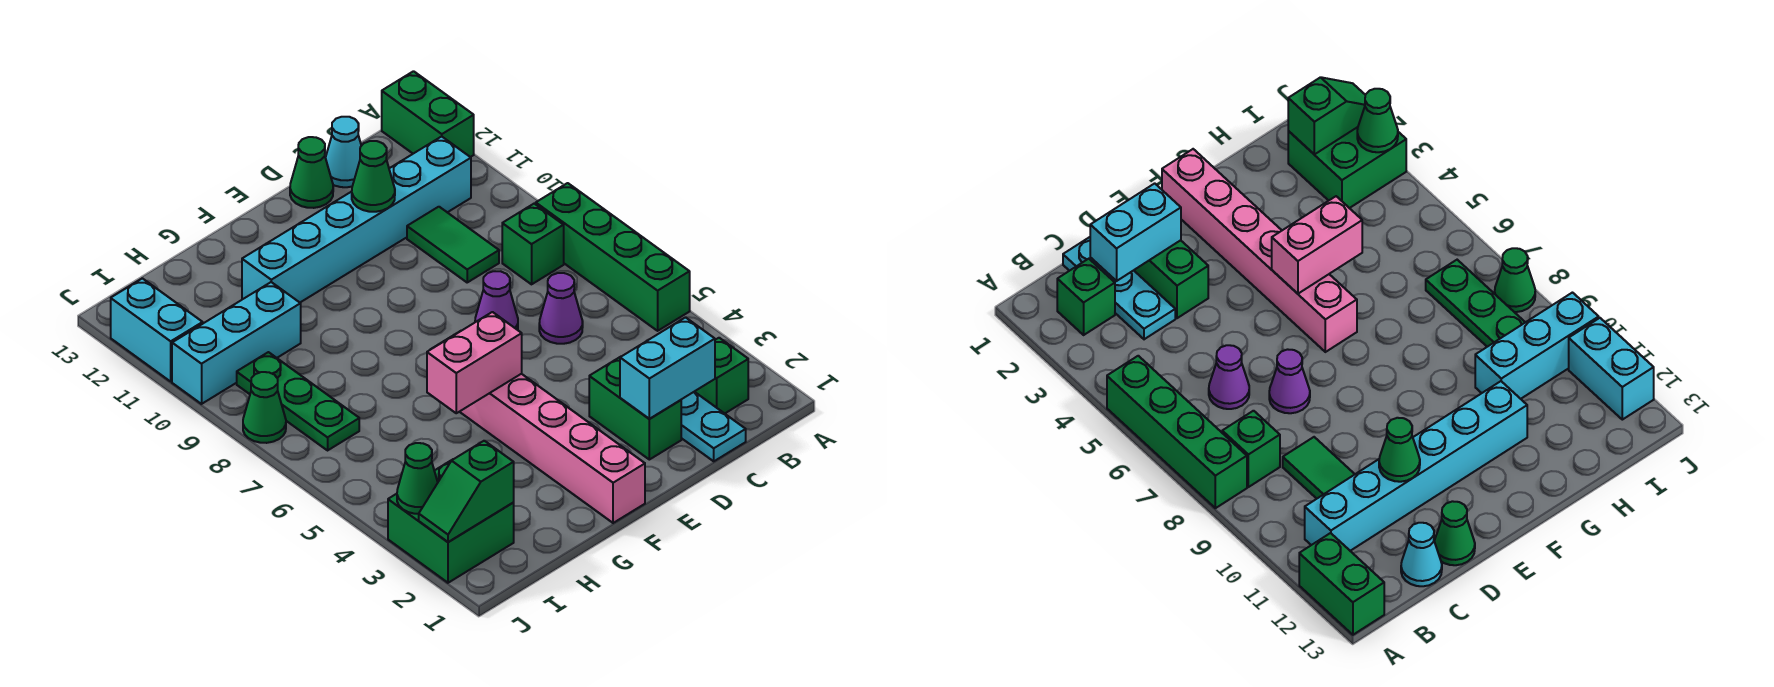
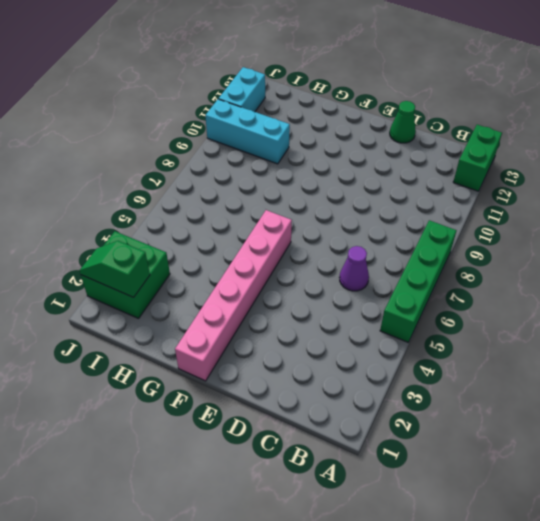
none -> green brick B2 level 1
none -> green brick B8 level 1
none -> cyan brick B11:G11 level 1

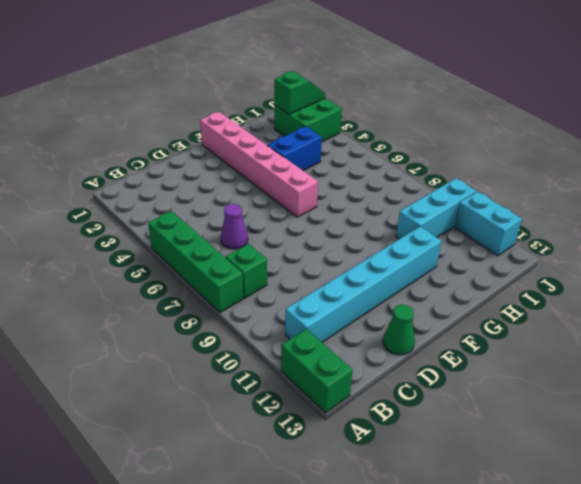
blue brick G4:H4 level 1 -> none
none -> green brick B2 level 1
none -> cyan plate C1:C3 level 1
none -> green tile C9:C10 level 1

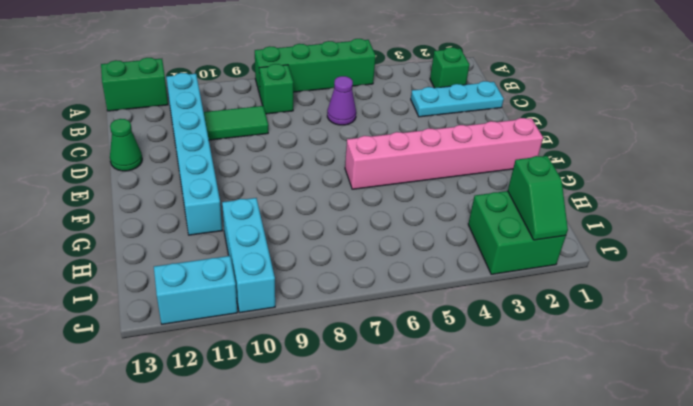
none -> cyan cone C13 level 1
none -> green brick D2:D3 level 1
none -> purple cone D7 level 1

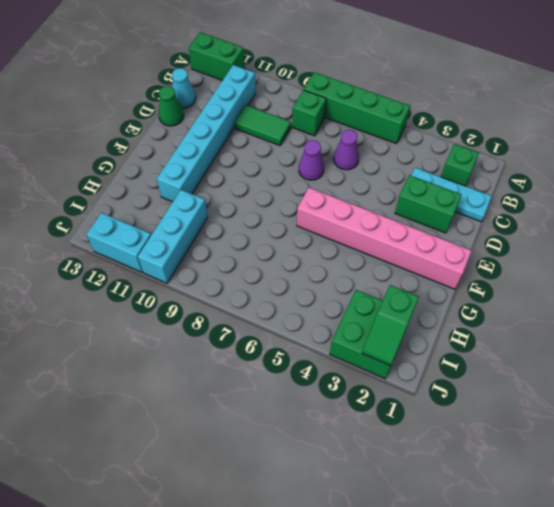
none -> green plate I7:I9 level 1
none -> green cone J8 level 1
none -> cyan brick C2:D2 level 2

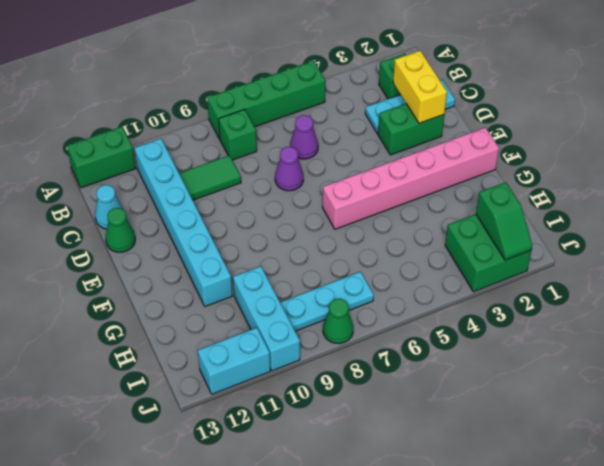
yellow brick C2:D2 level 2 -> cyan brick C2:D2 level 2
cyan plate I7:I9 level 1 -> green plate I7:I9 level 1
none -> green cone D11 level 2
none -> pink brick F5:G5 level 2
none -> green cone J3 level 2

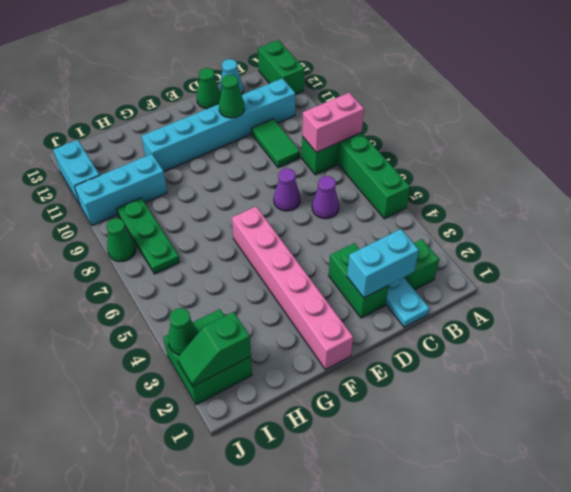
pink brick A8:B8 level 2 -> pink brick F5:G5 level 2

